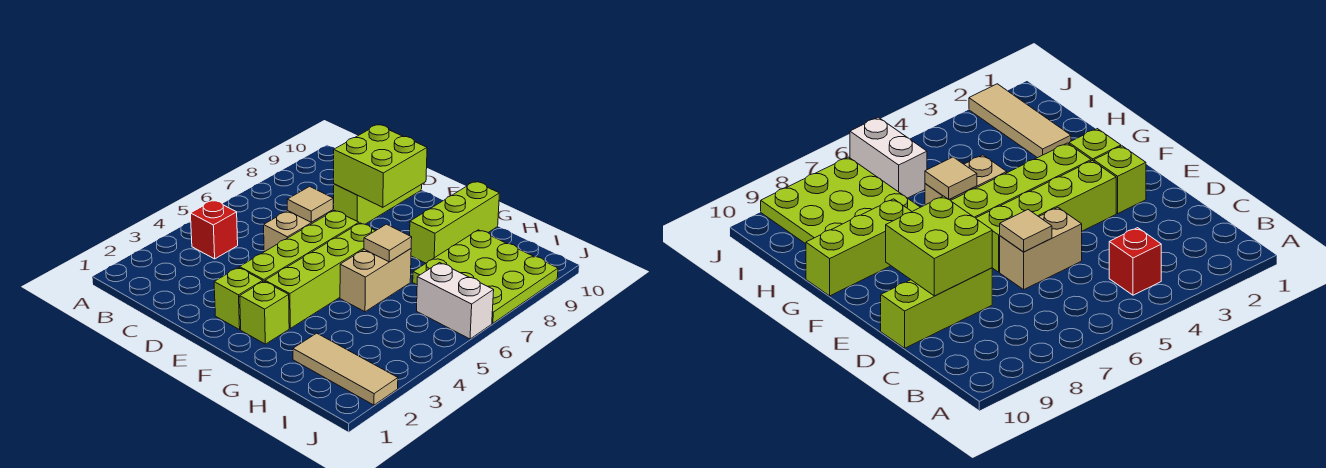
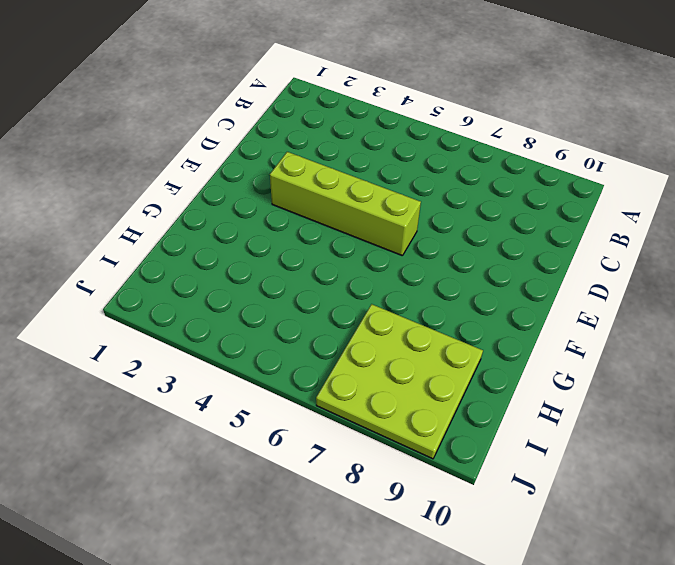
none -> red brick B4 level 1
none -> tan brick D5:D6 level 1
none -> lime brick D8:D10 level 1

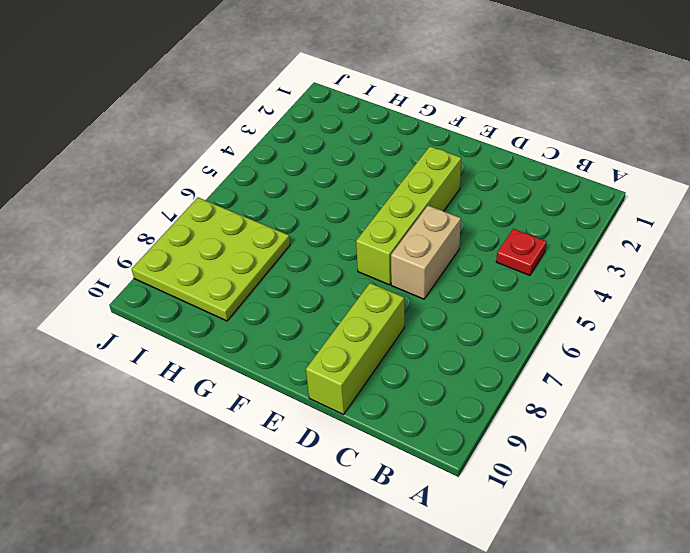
red plate B4 level 1 -> red brick B4 level 1
none -> lime brick E2 level 1
none -> lime brick F2 level 1
none -> lime brick F3:F6 level 1

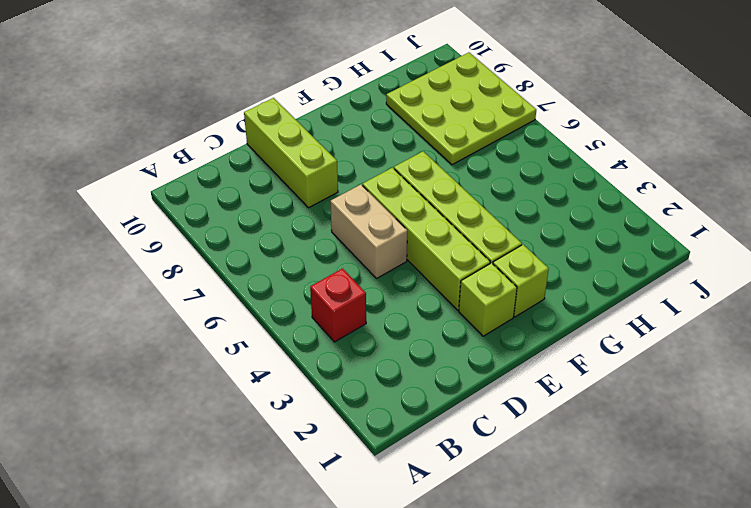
none -> tan brick G5:G6 level 1
none -> lime brick G8:G10 level 1
none -> tan tile H2:J2 level 1

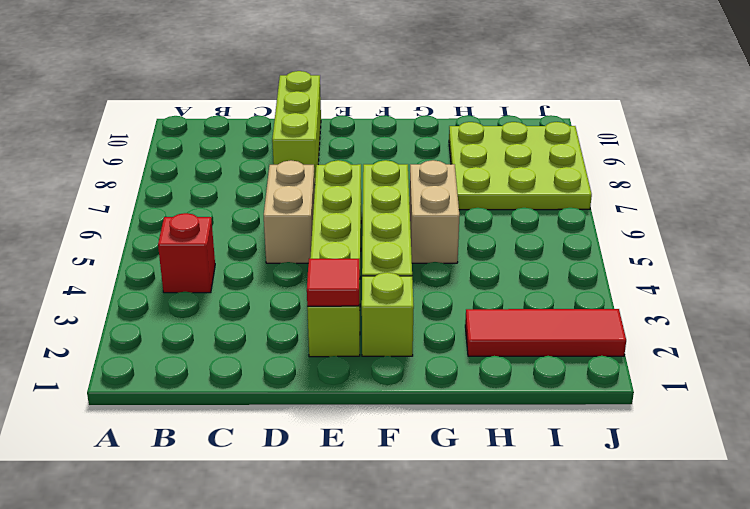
red tile E2 level 2 -> none
red tile H2:J2 level 1 -> tan tile H2:J2 level 1
none -> lime brick G8:G10 level 1
none -> white brick I6:J6 level 1
none -> tan tile D6 level 2

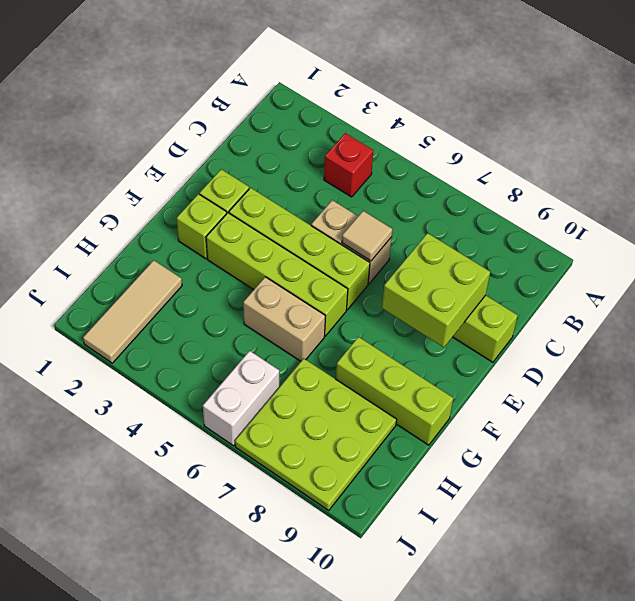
none -> tan tile G6 level 2

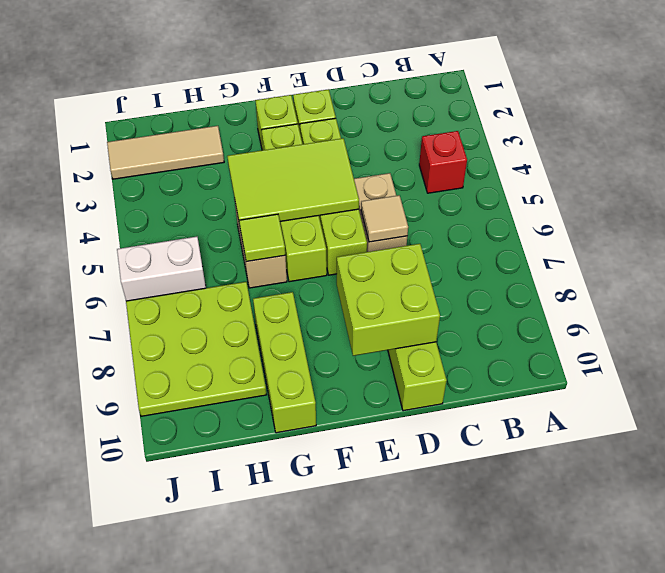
lime tile E4:G5 level 2 -> none
lime tile G6 level 2 -> tan tile G6 level 2

